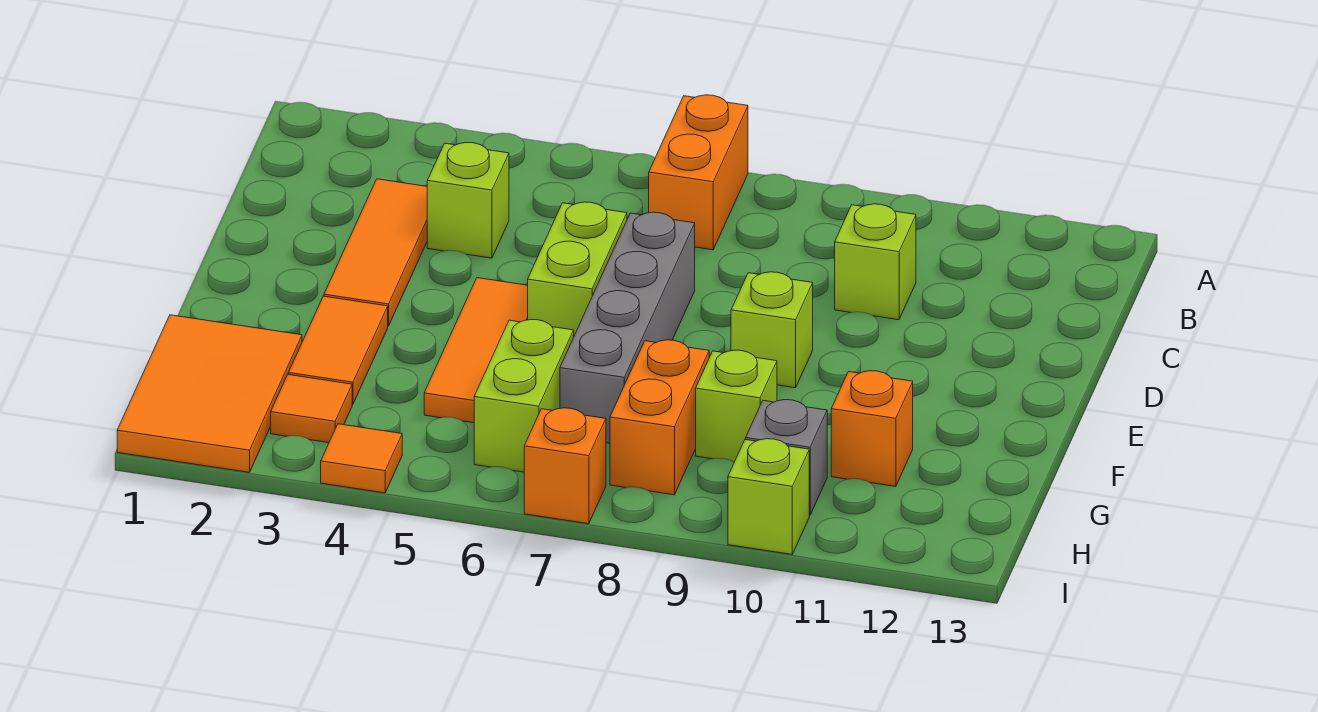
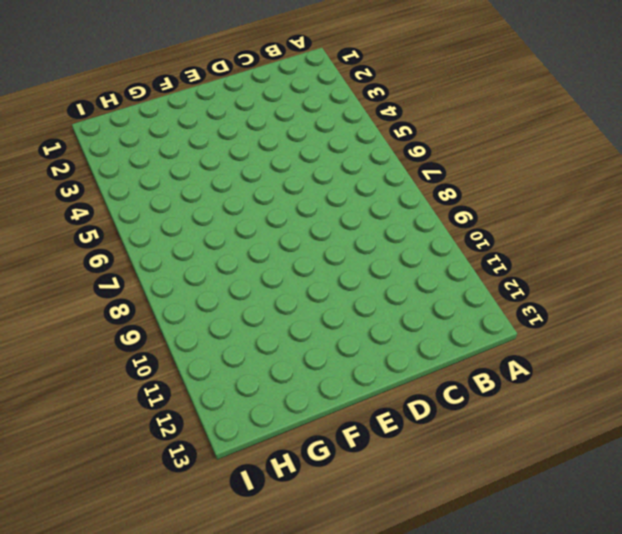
none -> orange brick A7:B7 level 1
none -> orange tile C3:E3 level 1
none -> lime brick C4 level 1

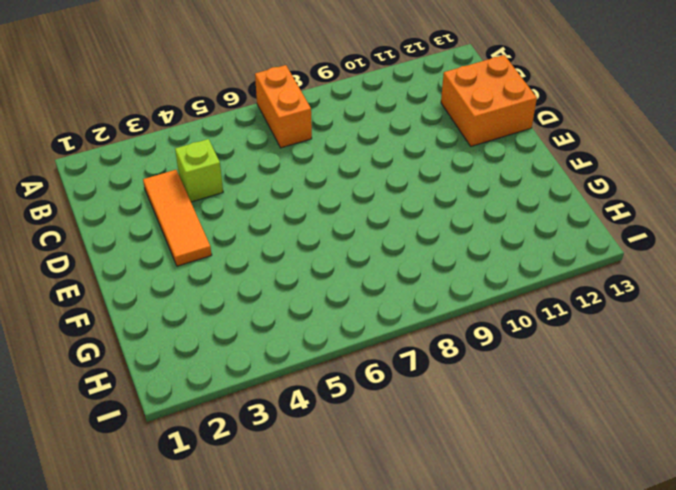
orange brick C12:D13 level 1 -> none
none -> lime brick C10 level 1
none -> lime brick D6:E6 level 1
none -> grey brick D7:G7 level 1

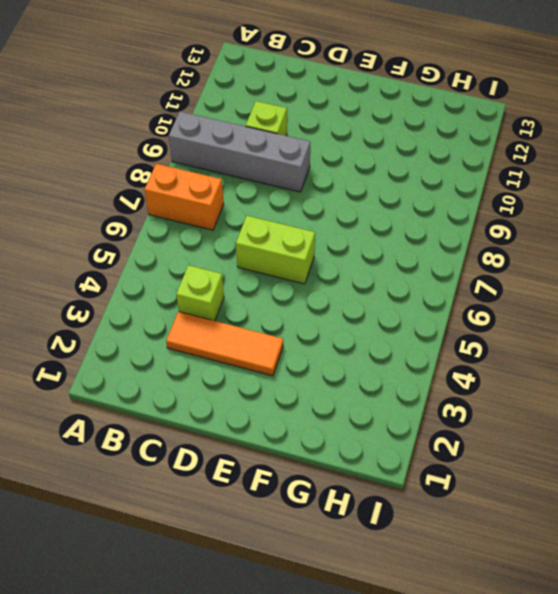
grey brick A9:D9 level 1 -> grey brick D7:G7 level 1
none -> orange tile E5:G5 level 1
none -> lime brick E9 level 1
none -> orange tile F3:G3 level 1

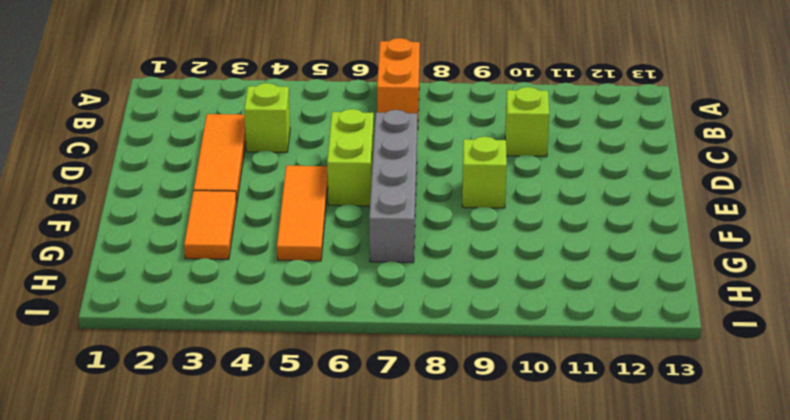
none -> orange tile G1:I2 level 1
none -> lime brick G6:H6 level 1
none -> orange brick G8:H8 level 1

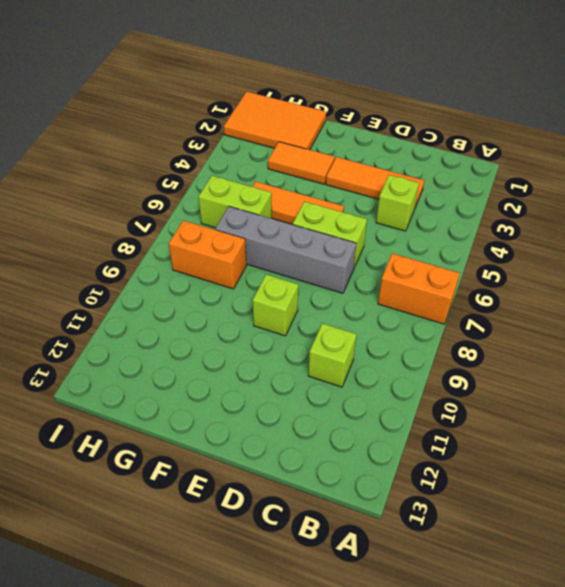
none -> lime brick G9 level 1
none -> orange brick G11 level 1
none -> orange tile H3 level 1

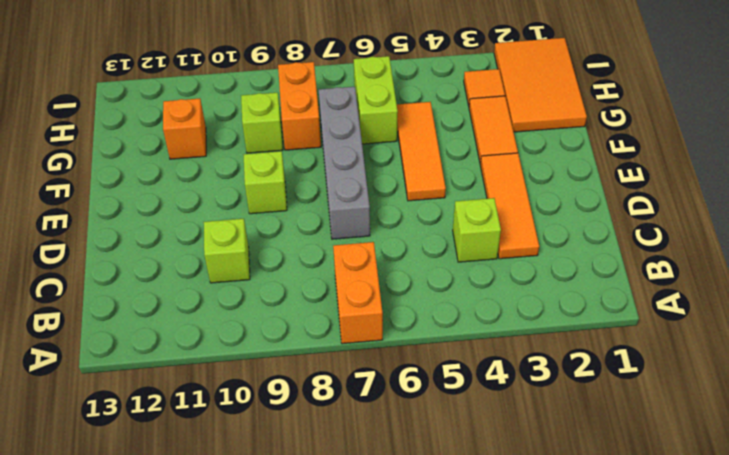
none -> lime brick D6:E6 level 1
none -> grey brick H10 level 1
none -> orange tile I4 level 1

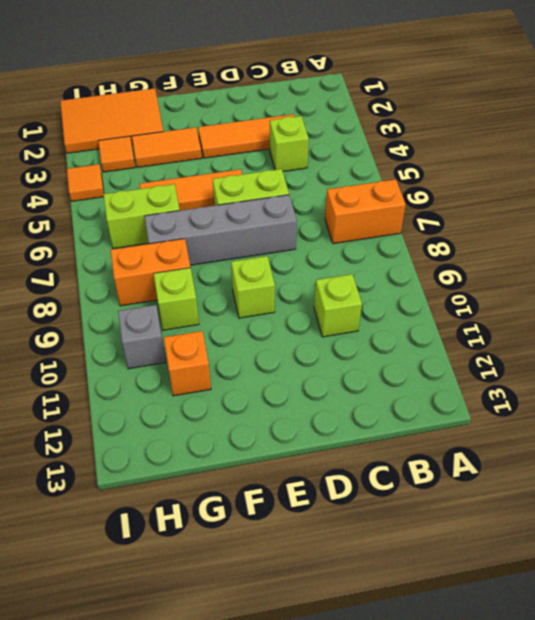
none -> orange brick I7 level 1
none -> lime brick I10 level 1

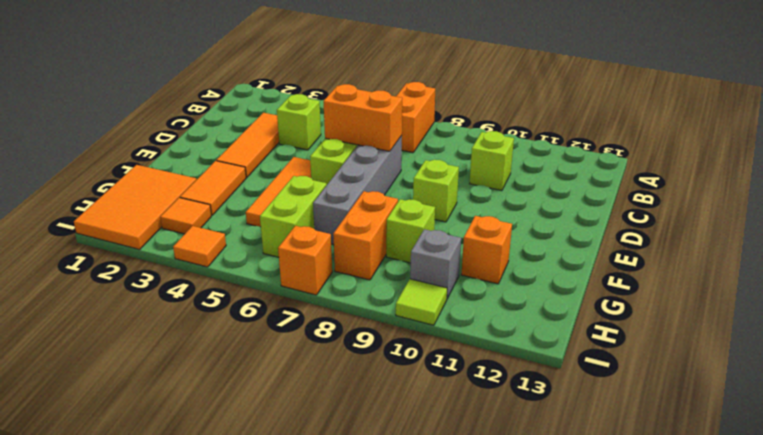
orange brick D6:D7 level 2 -> none
lime tile I10 level 1 -> lime brick I10 level 1

